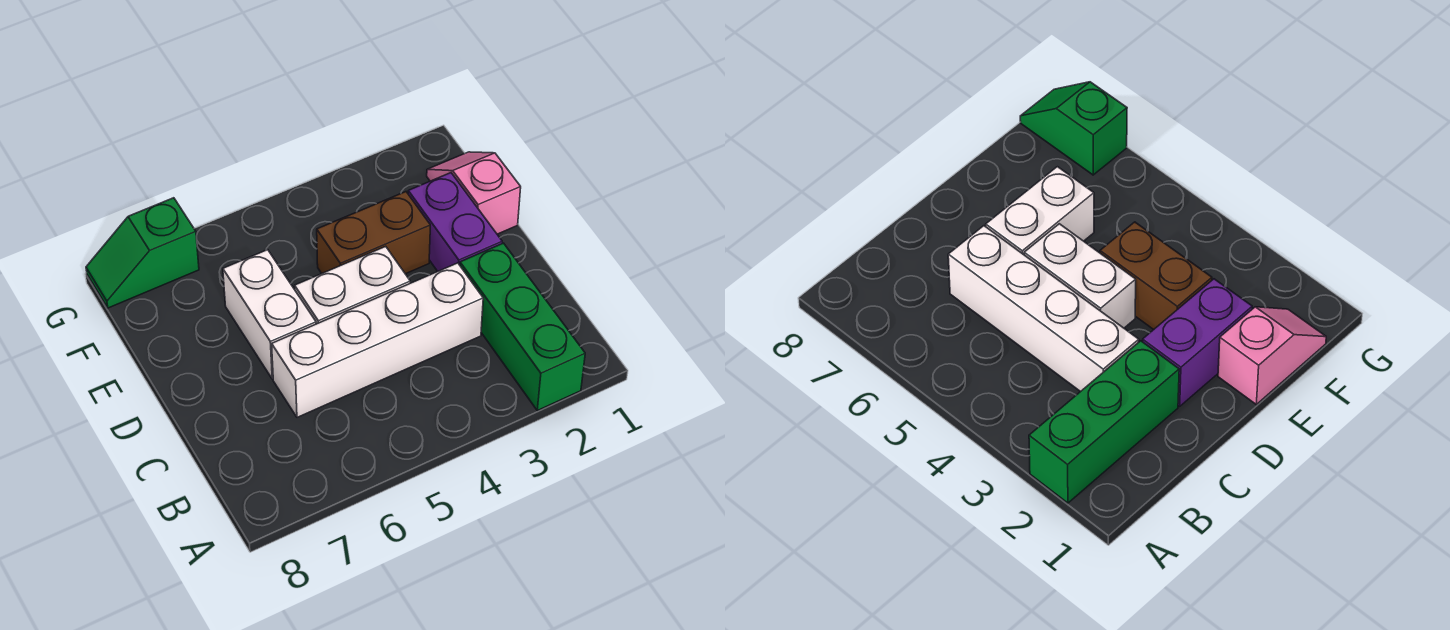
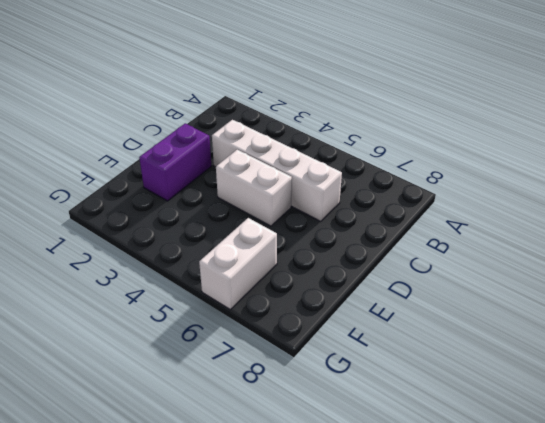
white brick F6:G6 level 1 -> white brick D6:E6 level 1
none -> green brick A2:C2 level 1
none -> pink slope E1:F1 level 1 top E

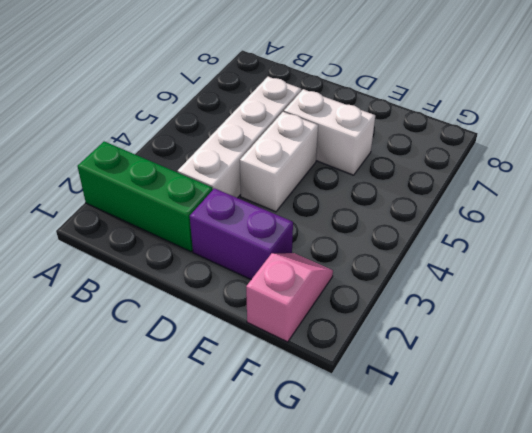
pink slope F1:F2 level 1 top 1 -> pink slope E1:F1 level 1 top E
none -> brown brick E3:E4 level 1
none -> green slope G7:G8 level 1 top 7

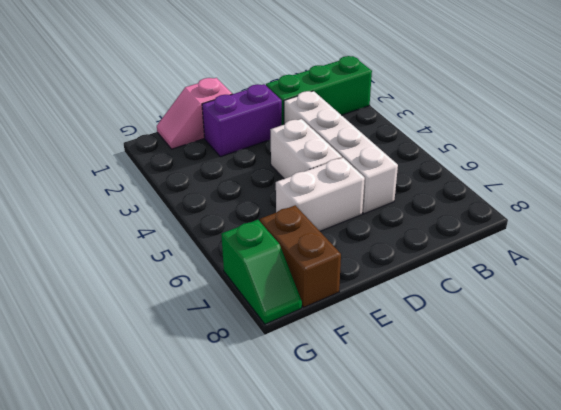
brown brick F7:F8 level 1 -> brown brick E3:E4 level 1

